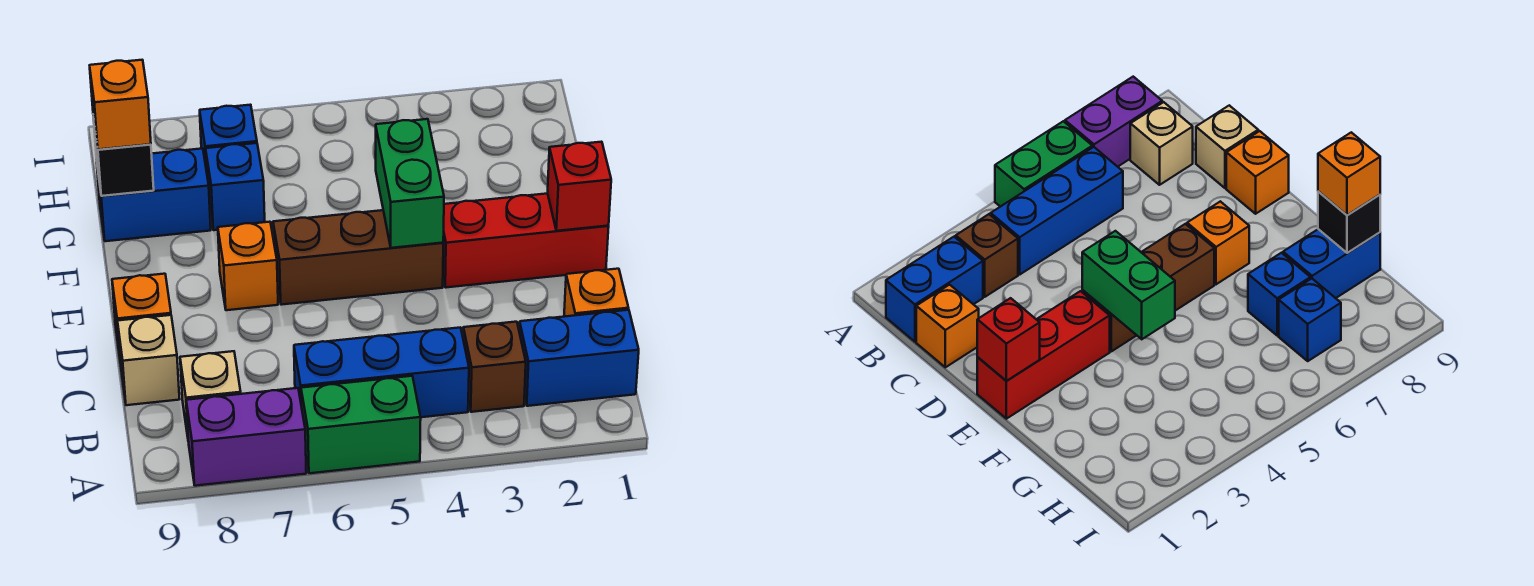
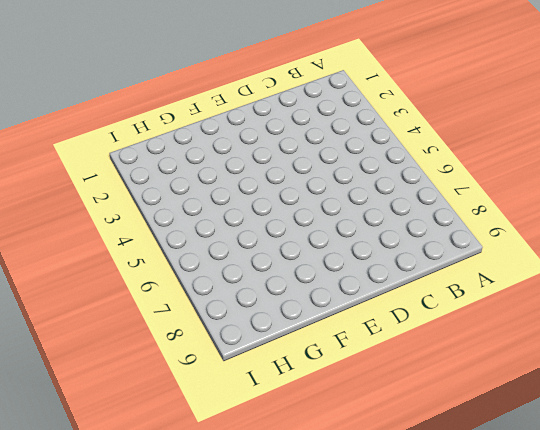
none -> green brick A5:A6 level 1
none -> purple brick A7:A8 level 1
none -> blue brick B1:B2 level 1

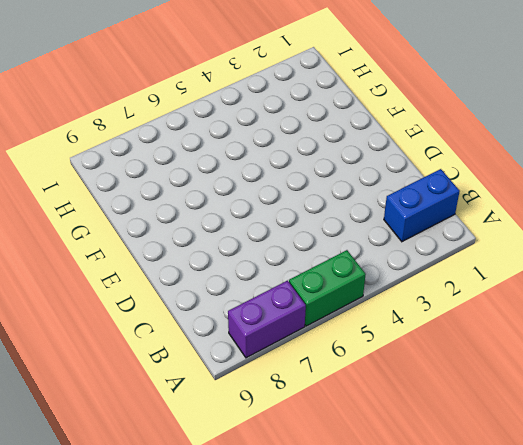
none -> brown brick B3 level 1
none -> blue brick B4:B6 level 1
none -> tan brick B8 level 1

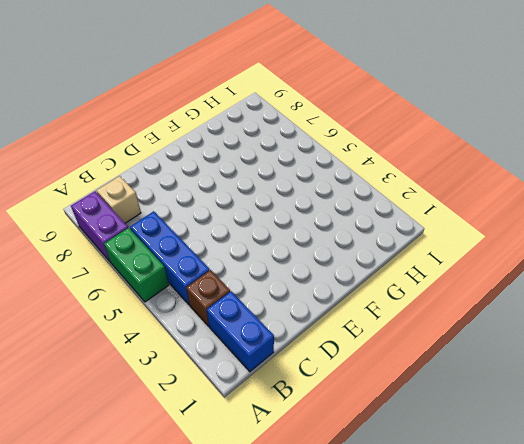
none -> orange brick C1 level 1
none -> tan brick C9 level 1
none -> orange brick D9 level 1

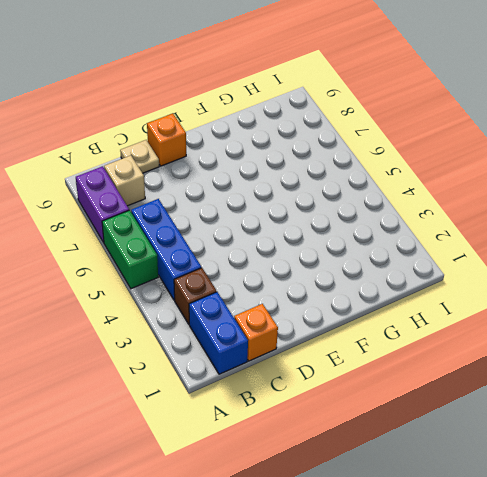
tan plate C9 level 1 -> tan brick C9 level 1
none -> red brick E1:E3 level 1
none -> brown brick E4:E6 level 1
none -> orange brick E7 level 1

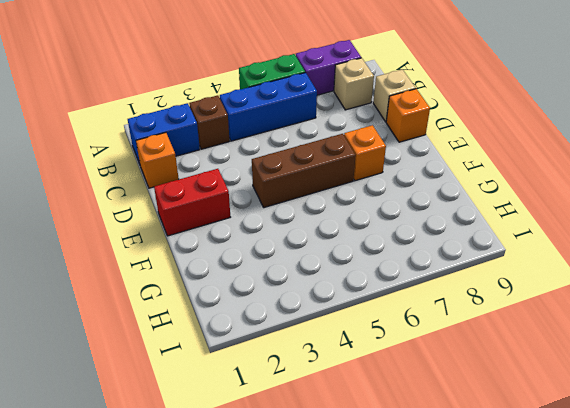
red brick E1:E2 level 1 -> red brick E1:E3 level 1
none -> blue brick G7 level 1
none -> blue brick G8:G9 level 1
none -> blue brick H7 level 1

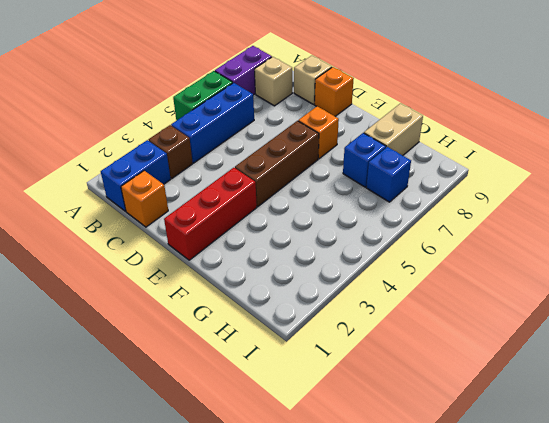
tan brick G8:G9 level 1 -> blue brick G8:G9 level 1
none -> red brick E1 level 2
none -> green brick E4:F4 level 2
none -> black brick G9 level 2

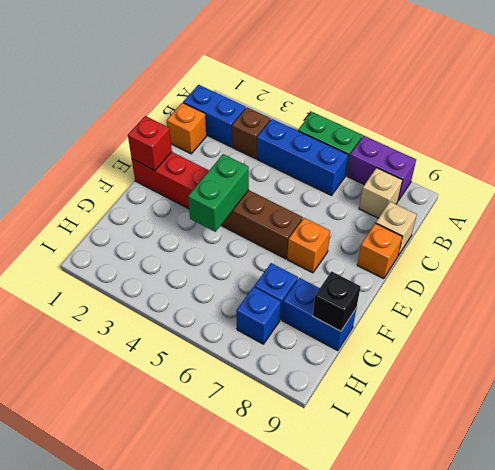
none -> orange brick G9 level 3

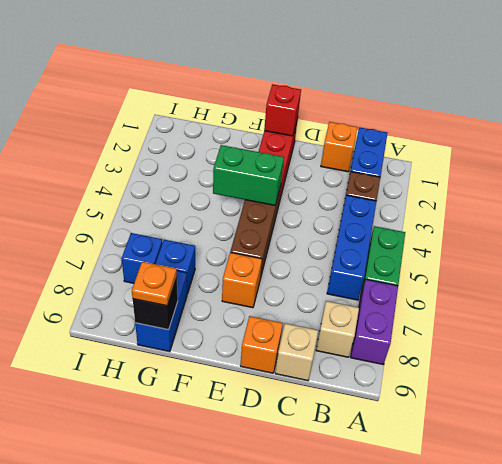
orange plate G9 level 3 -> orange brick G9 level 3

